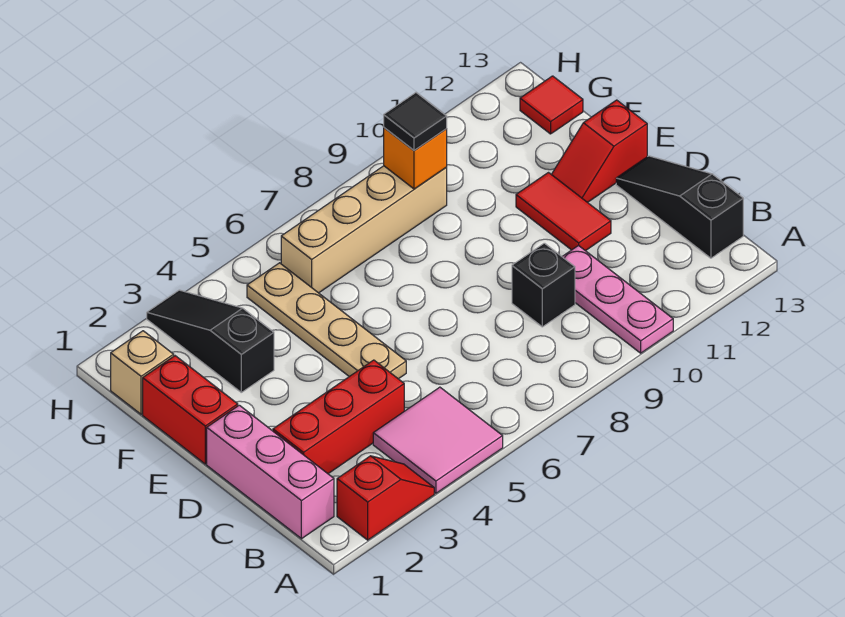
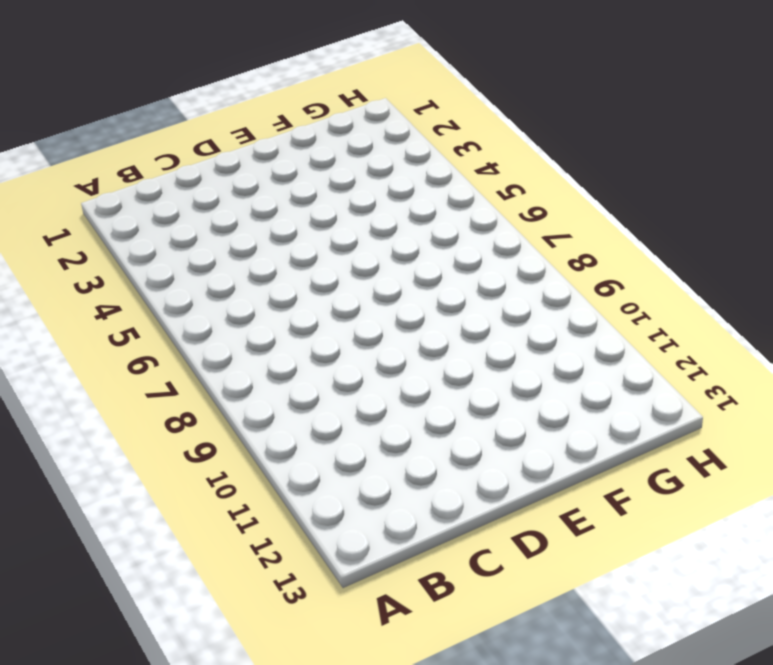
none -> red slope A2:A3 level 1 top 2
none -> pink tile A4:B5 level 1
none -> pink plate A10:C10 level 1

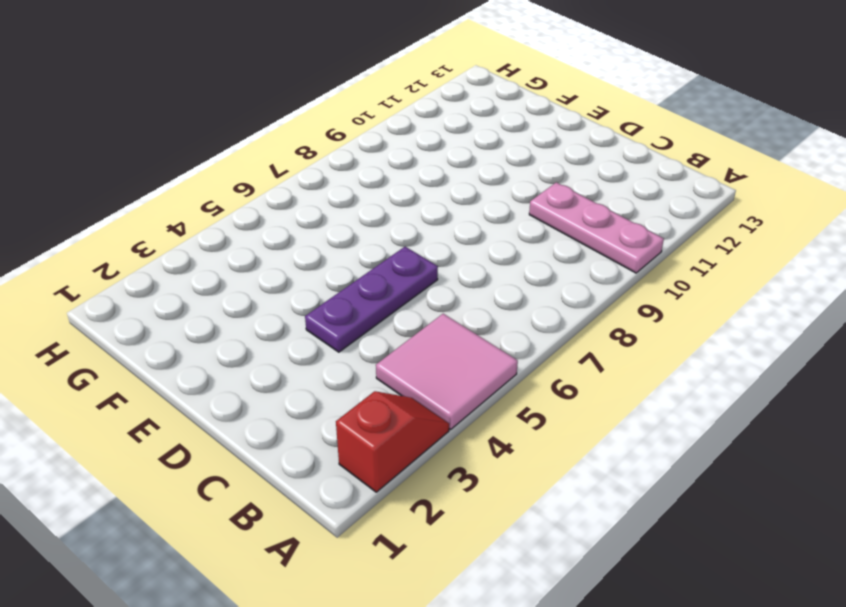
purple plate D4:D6 level 1 -> tan plate D5:G5 level 1
none -> pink brick B1:D1 level 1
none -> black slope B13:D13 level 1 top B
none -> red brick C2:C4 level 1

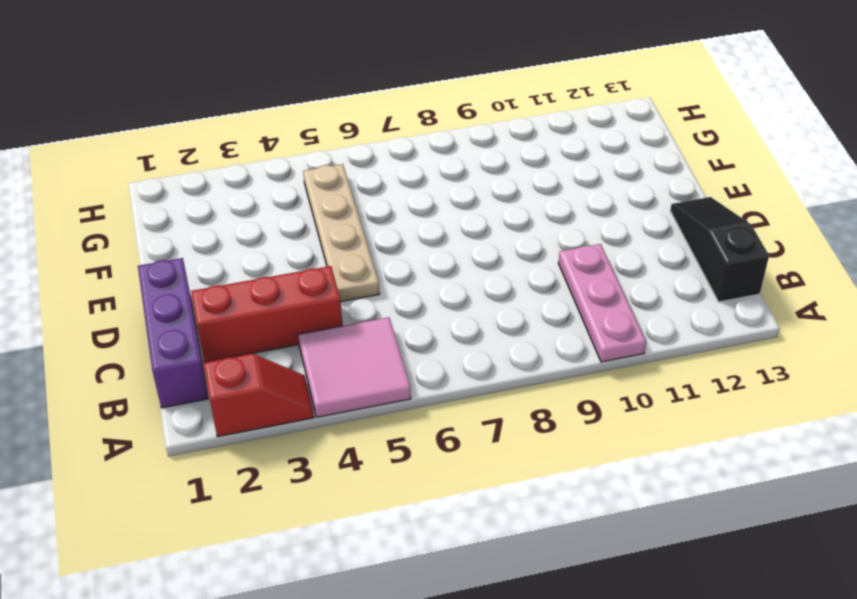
purple brick B1:D1 level 1 -> pink brick B1:D1 level 1
none -> black brick C9 level 1
none -> red tile D11:E11 level 1
none -> red brick E1:F1 level 1

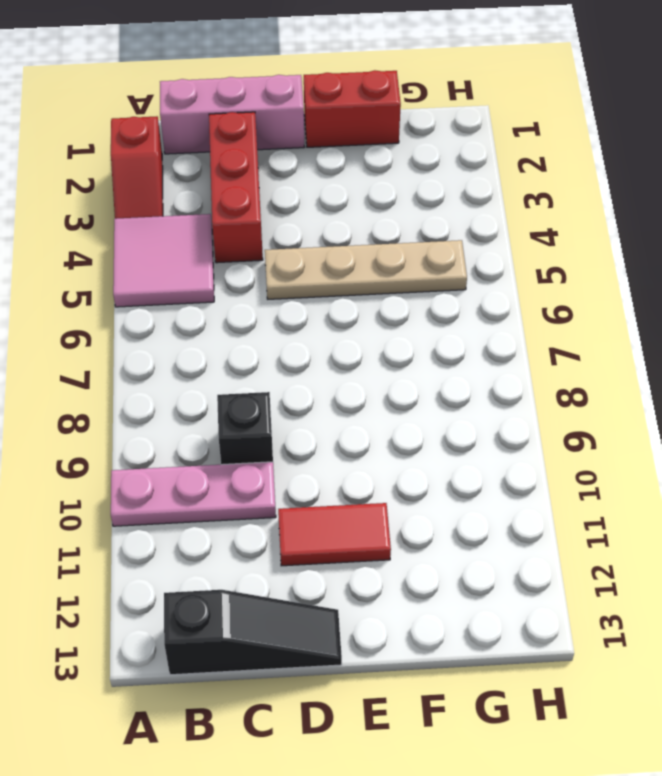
none -> red slope E12:E13 level 1 top 13
none -> black slope F3:H3 level 1 top F
none -> tan brick G1 level 1

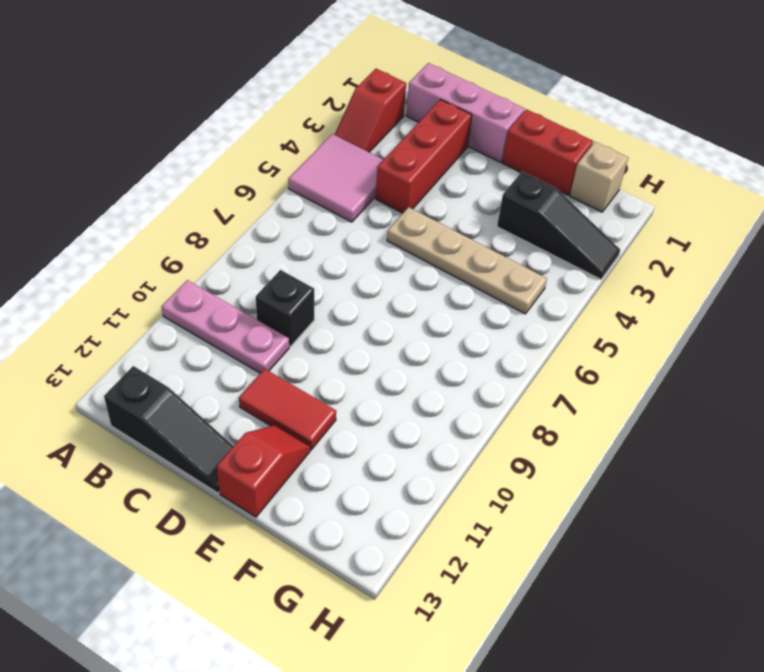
none -> tan brick G6:G9 level 1
none -> red tile G13 level 1
none -> orange brick G9 level 2

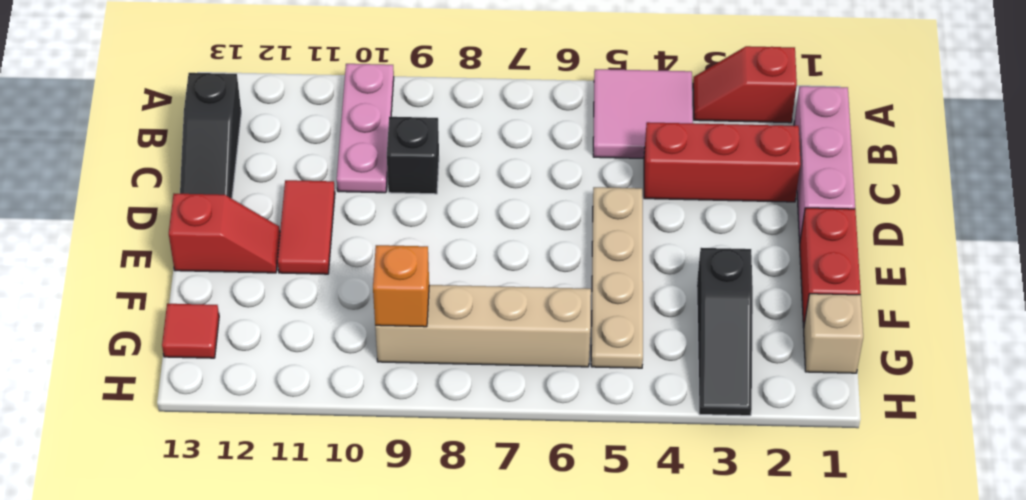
none -> black tile G9 level 3

